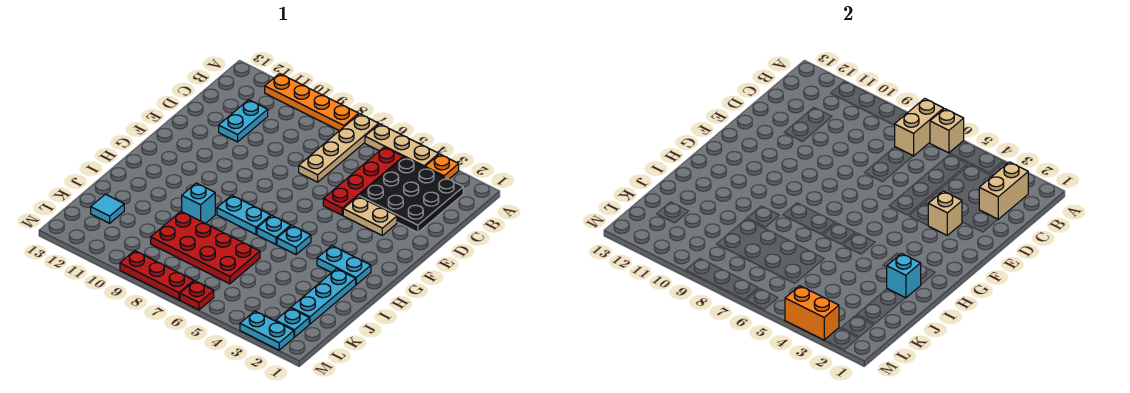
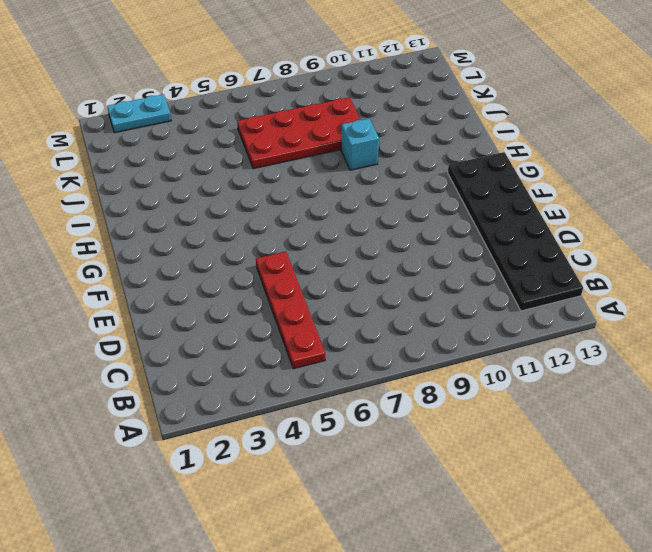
black plate B12:G13 level 1 -> none
none -> orange plate A3 level 1
none -> tan plate A4:A6 level 1
none -> tan plate A7:D7 level 1

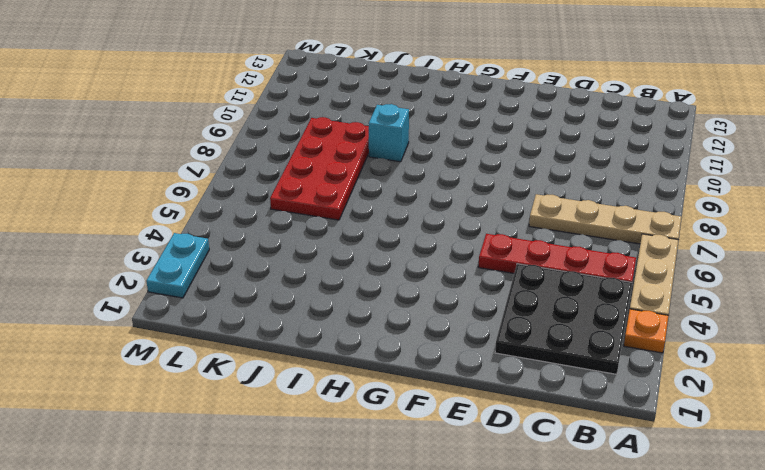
none -> orange plate A8:A11 level 1
none -> cyan plate C11:D11 level 1
none -> tan plate E3:E4 level 1

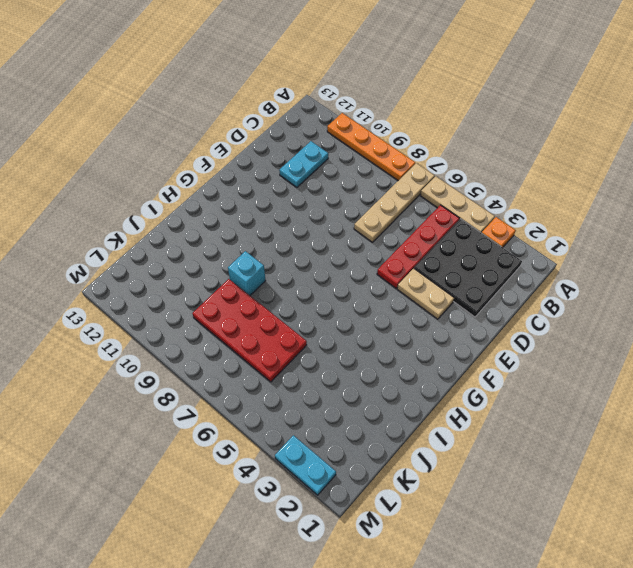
none -> cyan plate H2:H3 level 1
none -> cyan plate H5 level 1
none -> cyan plate H6 level 1

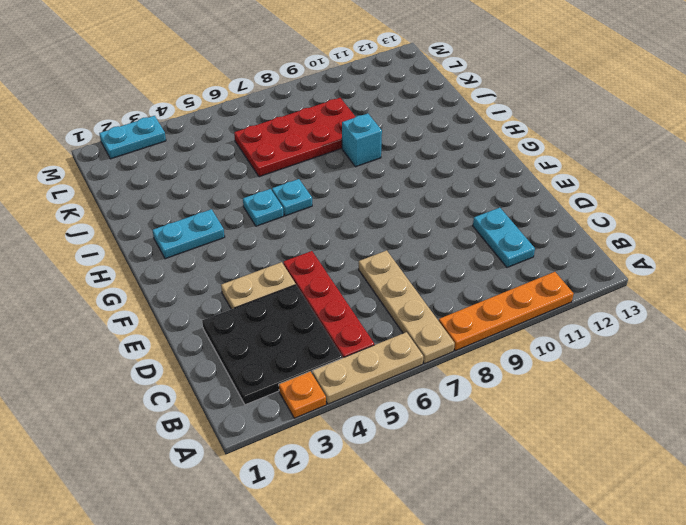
none -> cyan plate H7:H8 level 1
none -> cyan plate I2:K2 level 1
none -> cyan tile K12 level 1

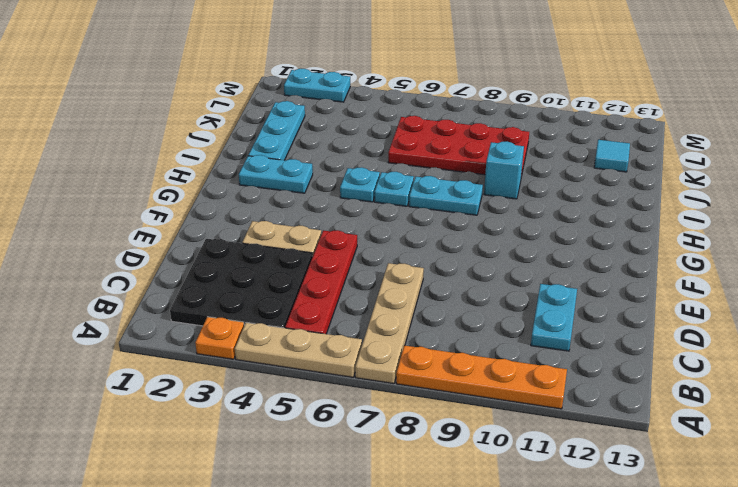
none -> cyan plate L2 level 1
none -> red plate M6 level 1
none -> red plate M7:M9 level 1

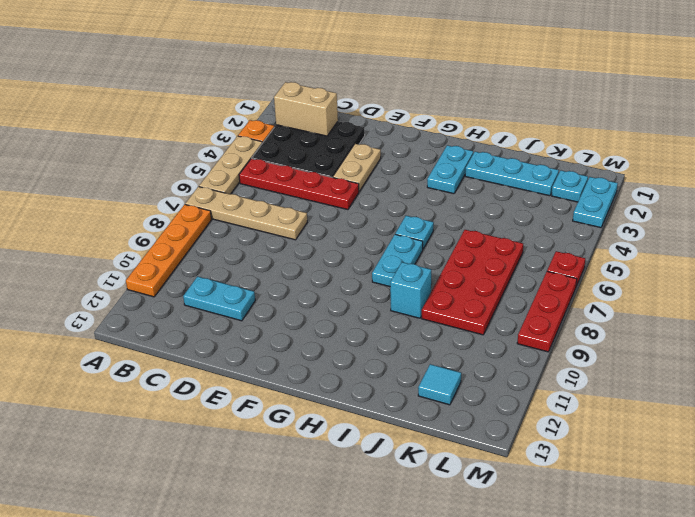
none -> cyan plate H5 level 1
none -> tan brick A6 level 2
none -> tan brick A7:B7 level 2

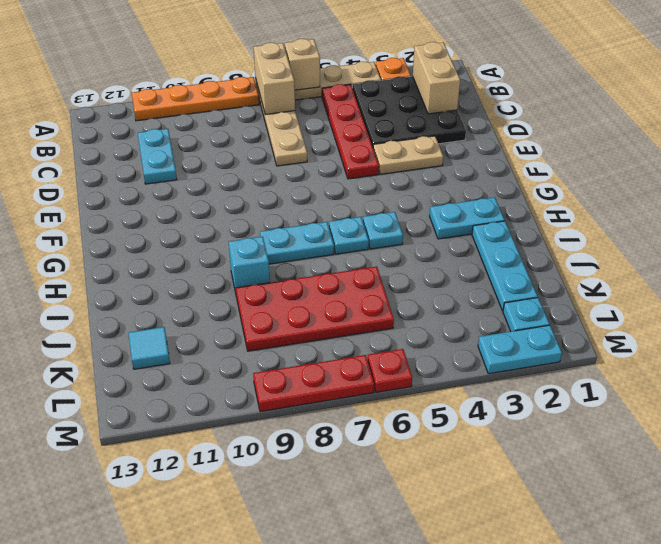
none -> tan brick E3 level 2
none -> cyan brick I2 level 2
none -> orange brick M3:M4 level 2

